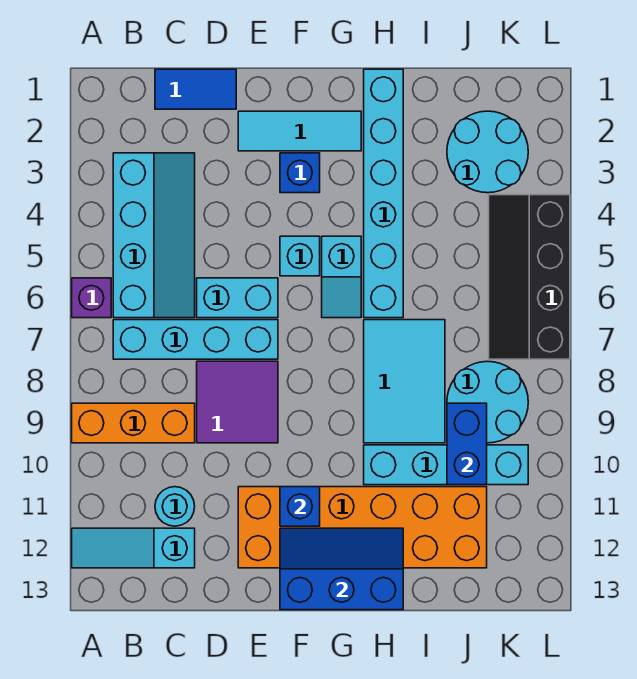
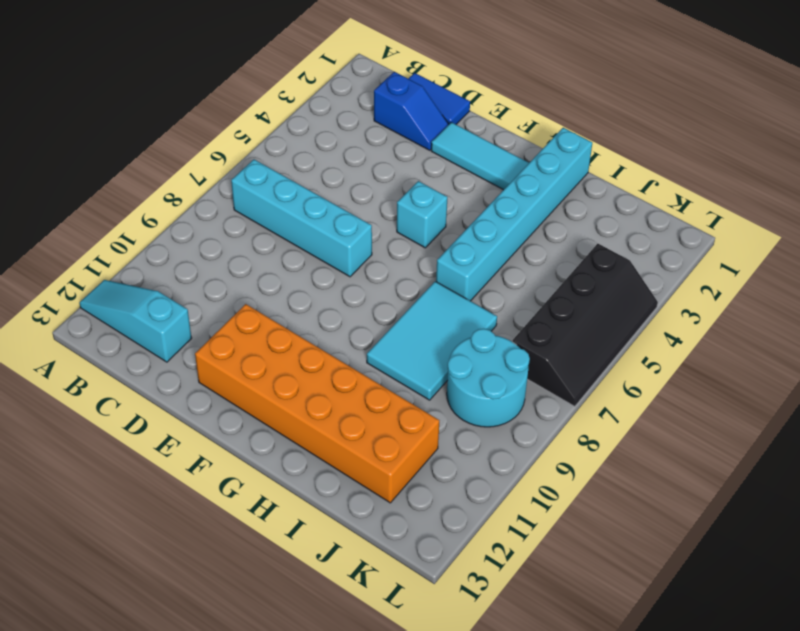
blue slope C2:D2 level 1 top C -> none
black slope K4:L7 level 1 top K -> black slope K4:L7 level 1 top L
none -> purple brick A6 level 1
none -> orange brick A9:C9 level 1
none -> cyan slope B3:C6 level 1 top B

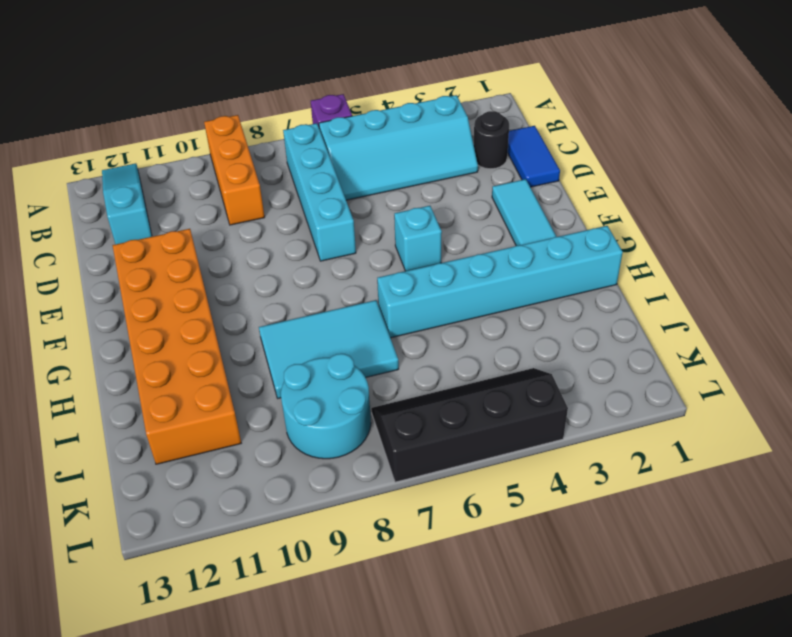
black round brick C2 level 1 -> none
none -> cyan round brick C11 level 1
none -> cyan brick D6:E6 level 1
none -> purple tile D8:E9 level 1

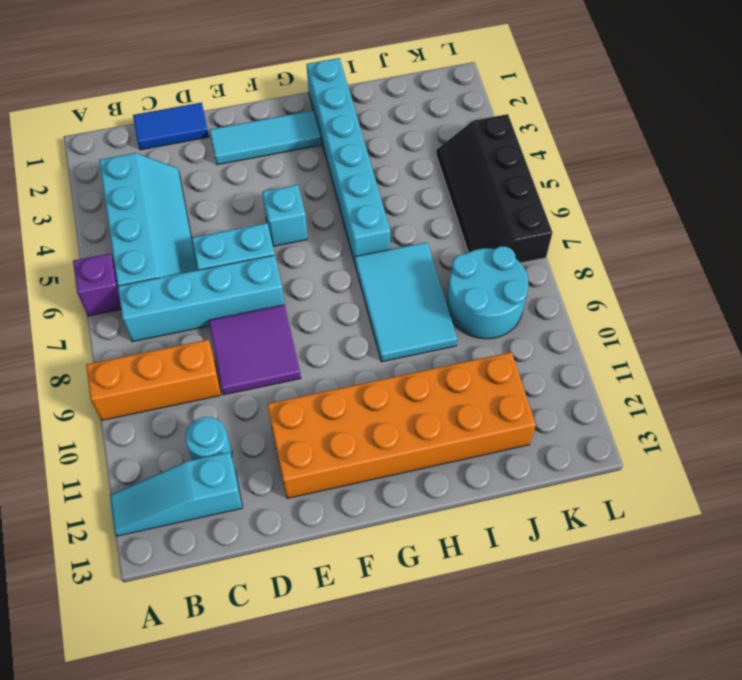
none -> blue brick F3 level 1
none -> cyan slope G5:G6 level 1 top 5
none -> cyan brick H10:K10 level 1

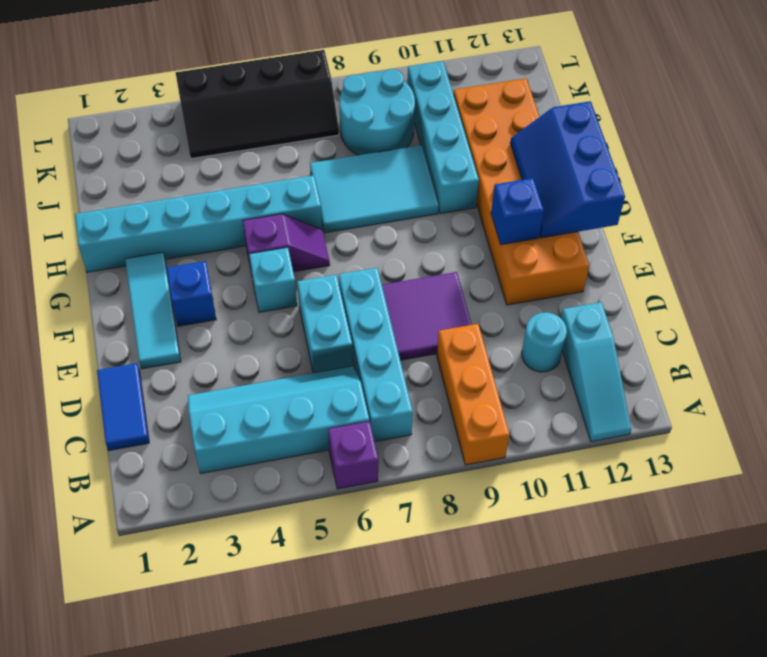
purple slope G5:G6 level 1 top 5 -> cyan slope G5:G6 level 1 top 5
none -> cyan round brick J2:K3 level 1
none -> blue brick J9:J10 level 2

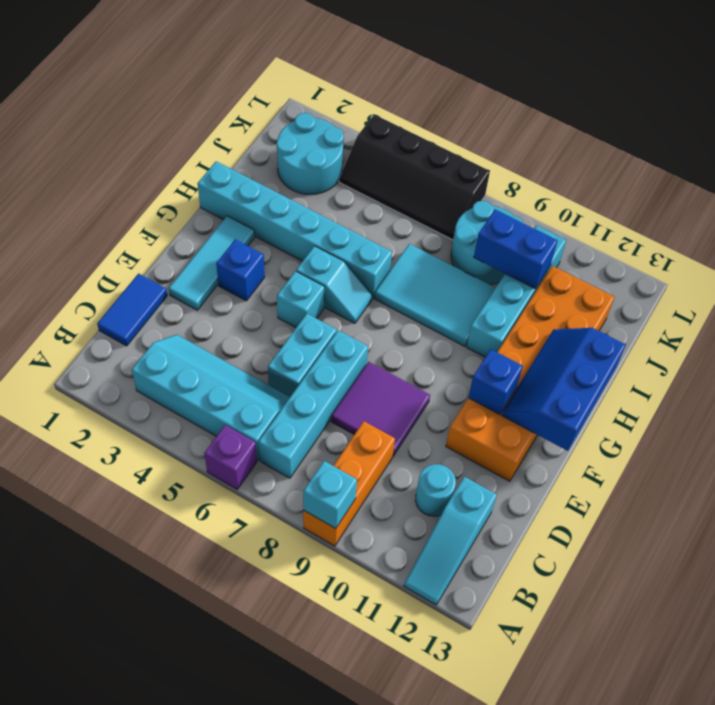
cyan brick A9 level 2 -> none

